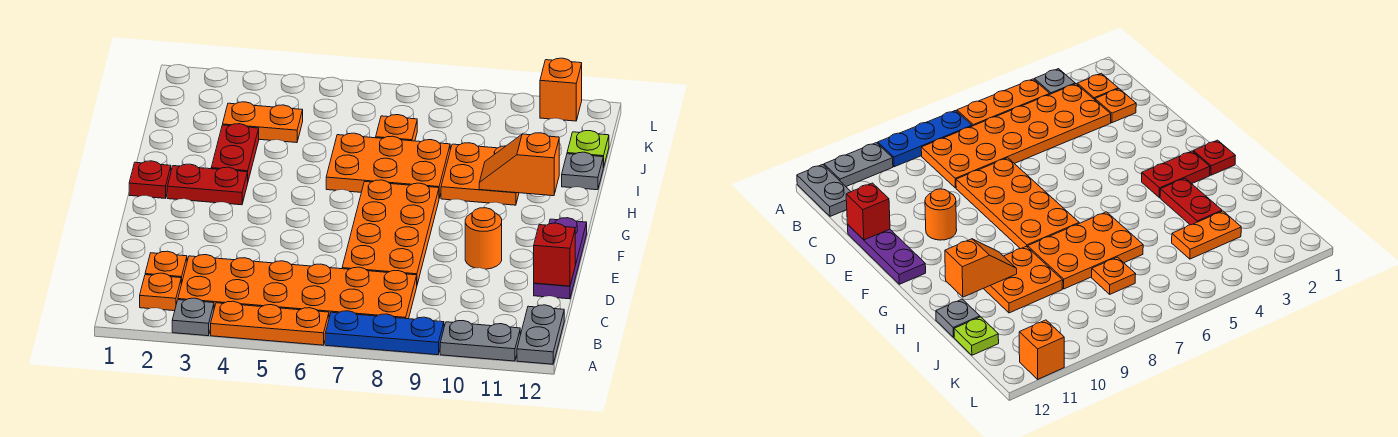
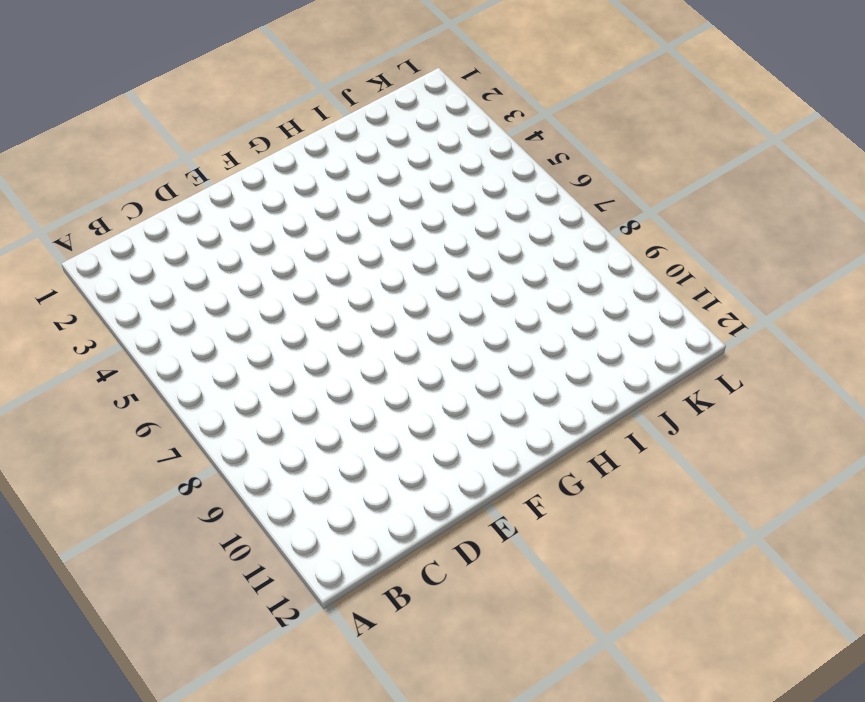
none -> grey plate A3 level 1
none -> orange plate A4:A6 level 1
none -> blue plate A7:A9 level 1

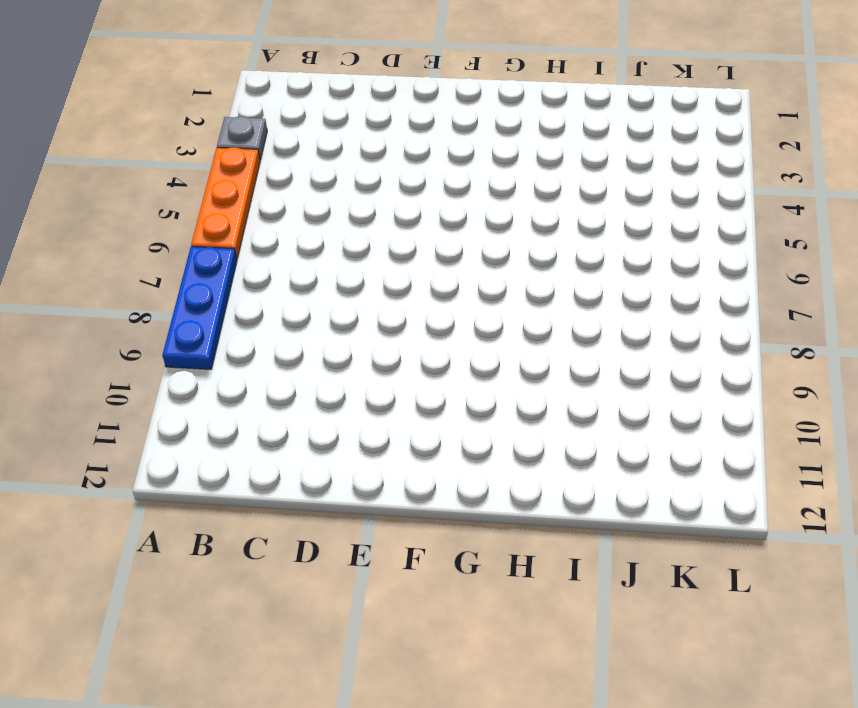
none -> grey plate A10:A11 level 1
none -> grey plate A12:B12 level 1
none -> orange plate B2 level 1

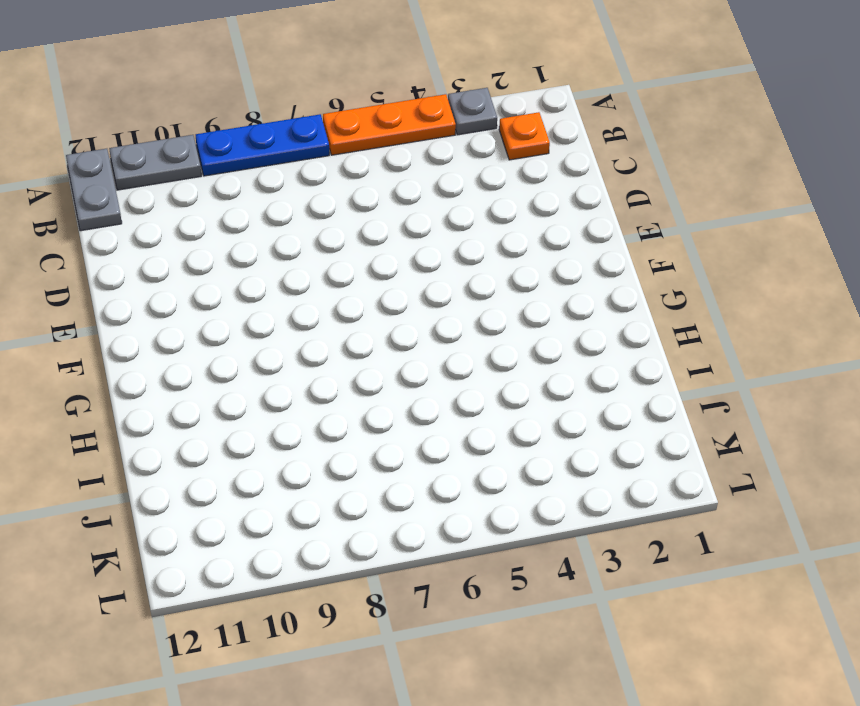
none -> orange plate B3:C8 level 1
none -> orange plate C2 level 1
none -> orange plate D7:G8 level 1

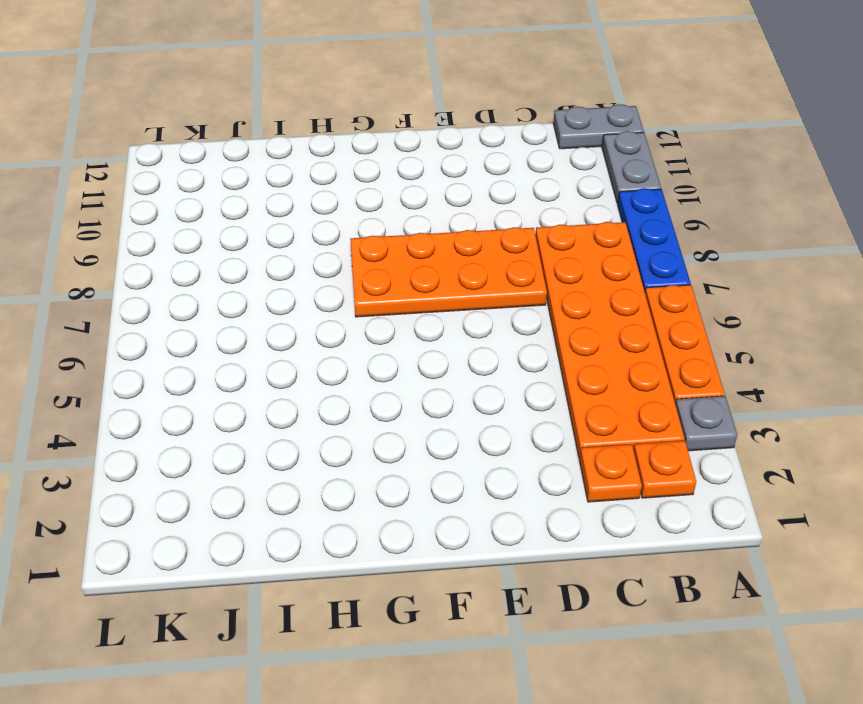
none -> purple plate D12:F12 level 1
none -> orange round brick E10 level 1
none -> red plate G1 level 1

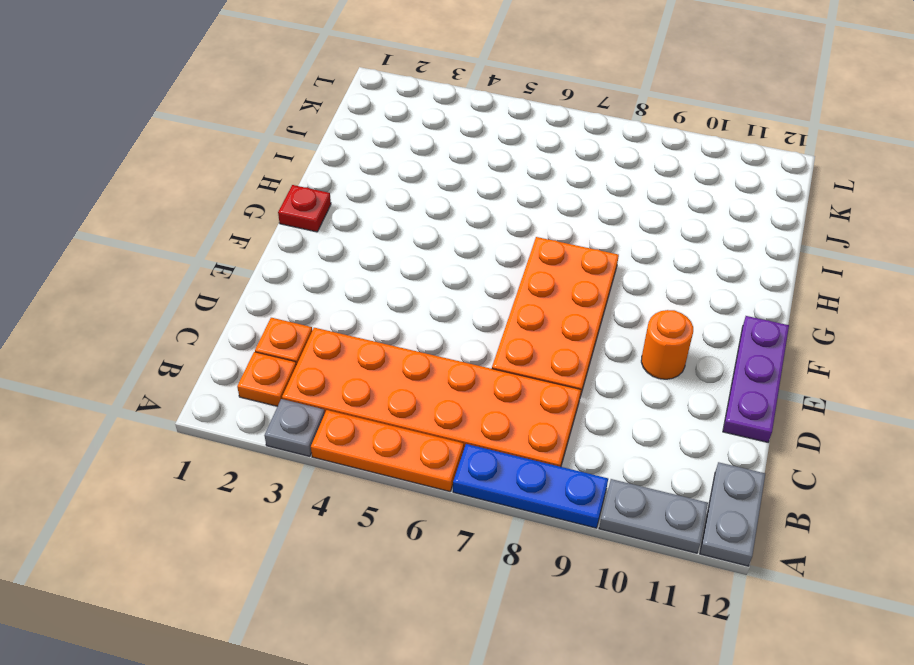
none -> red plate G2:G3 level 1
none -> red plate H3:I3 level 1
none -> orange plate H6:I8 level 1

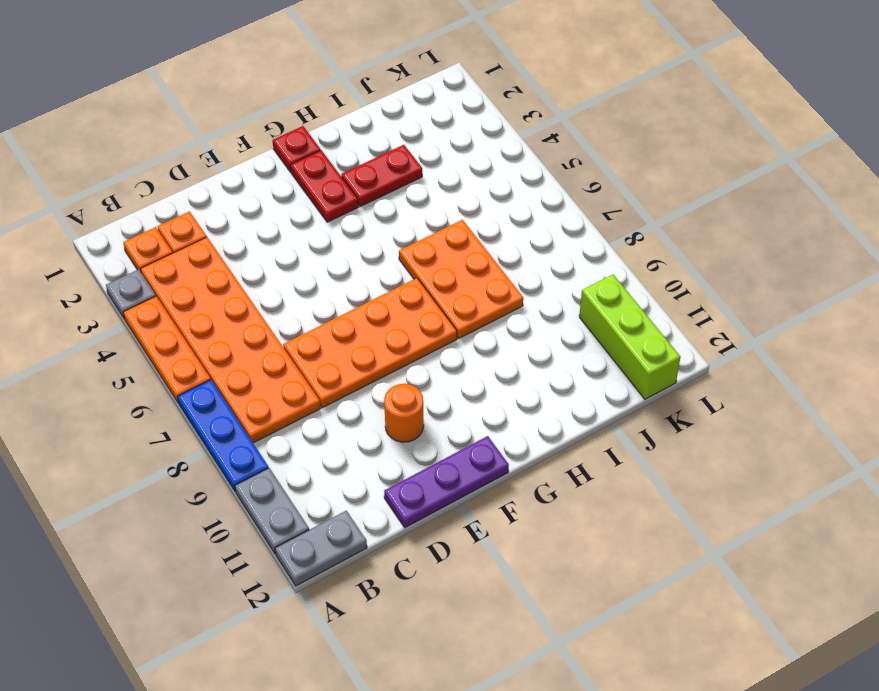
lime brick K10:K12 level 1 -> none
none -> orange plate H9:I10 level 1
none -> grey plate I12 level 1
none -> orange plate J3:J4 level 1

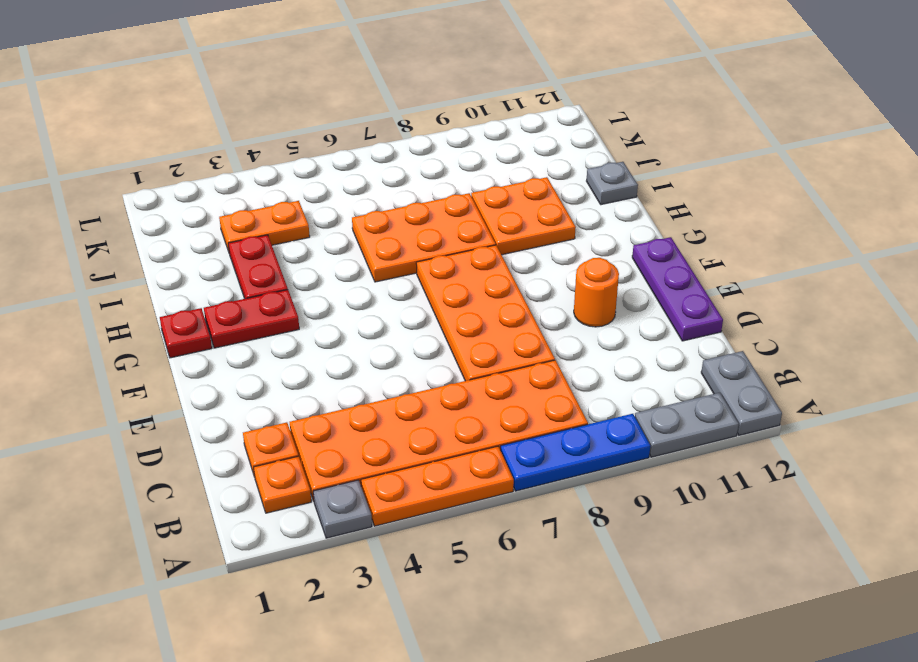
none -> orange plate J7 level 1
none -> lime plate J12 level 1
none -> orange brick L11 level 1

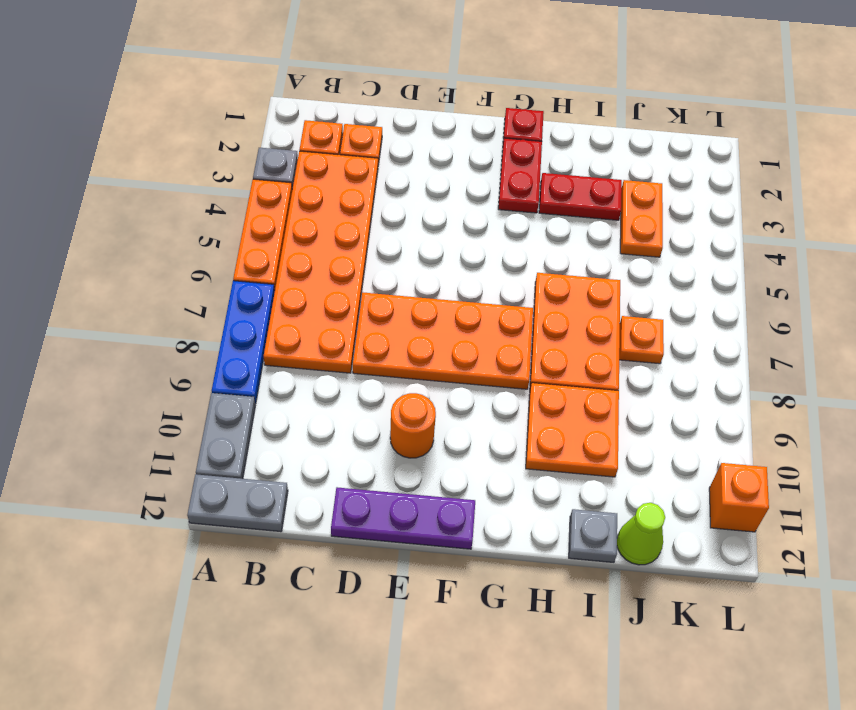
lime cone J12 level 1 -> lime plate J12 level 1
none -> red brick D12 level 2
none -> orange slope H10:H11 level 2 top 11

